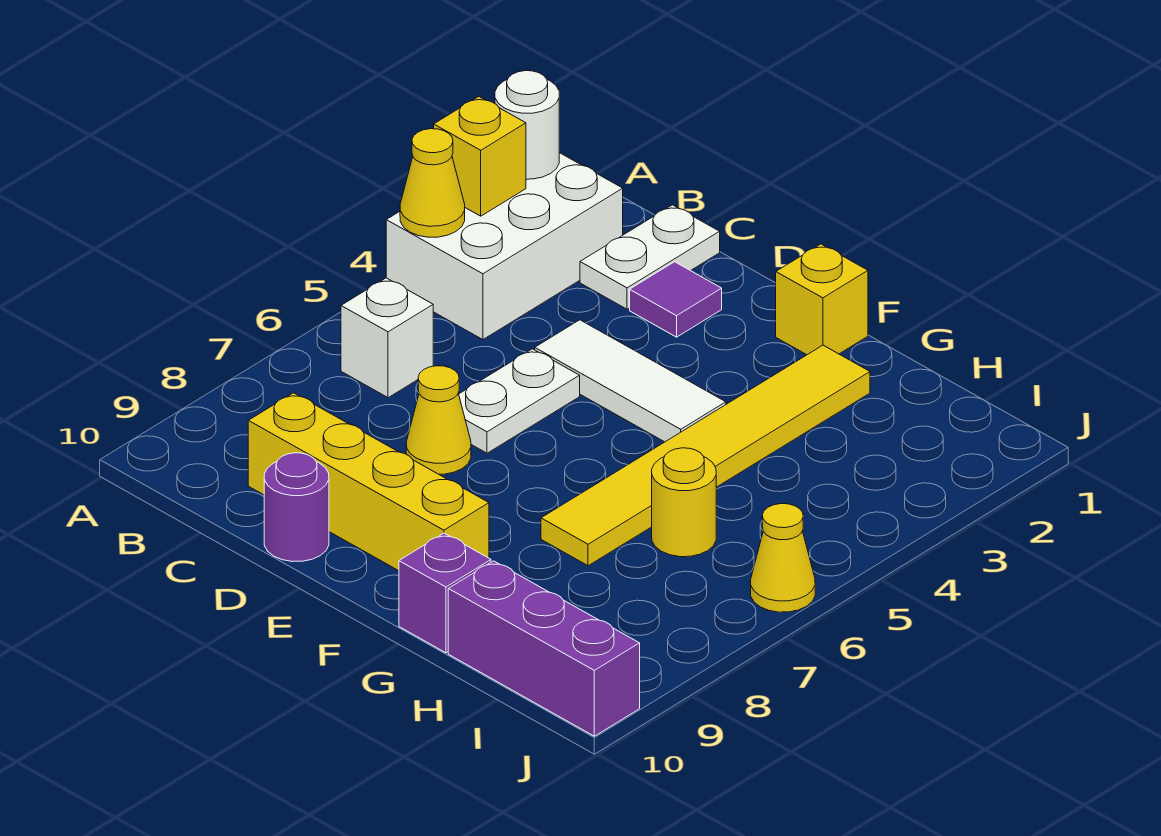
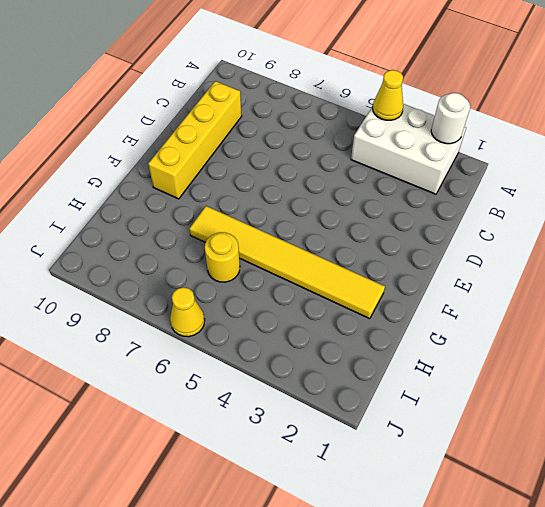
none -> white brick B6 level 1
none -> white plate C1:C2 level 1
none -> purple tile D2 level 1

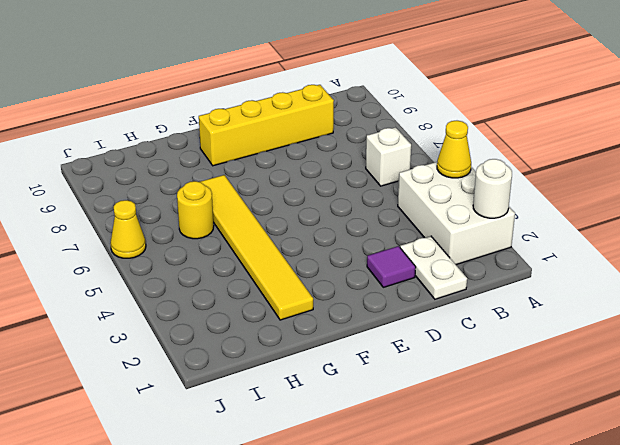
none -> white tile D4:F4 level 1
none -> white plate D5:D6 level 1
none -> yellow cone D7 level 1

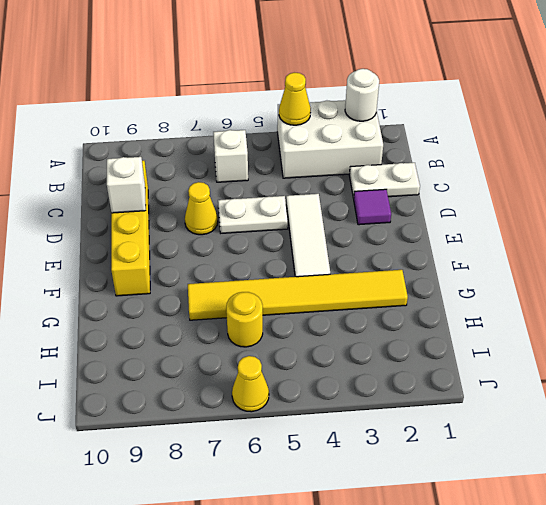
white brick D9 level 2 -> none
none -> purple round brick D10 level 1
none -> yellow brick F1 level 1
none -> purple brick G10 level 1

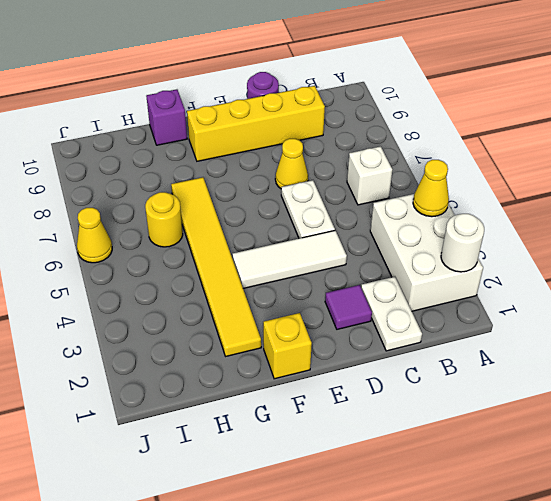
none -> purple brick H10:J10 level 1
none -> yellow brick A3 level 2

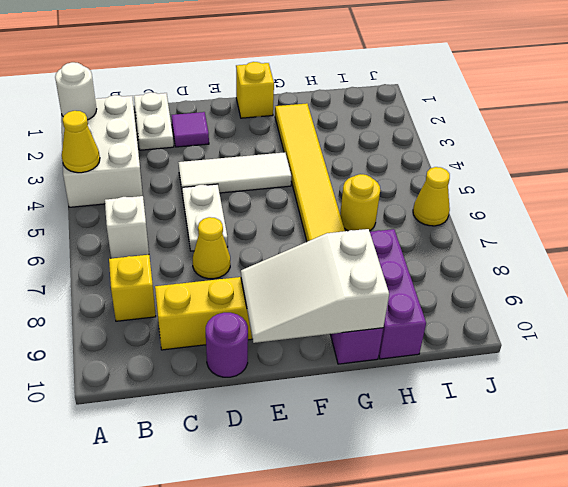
yellow brick B8 level 1 -> yellow brick A3 level 2
white slope E9:G10 level 2 top G -> none
purple brick H8:H10 level 1 -> purple brick H10:J10 level 1

